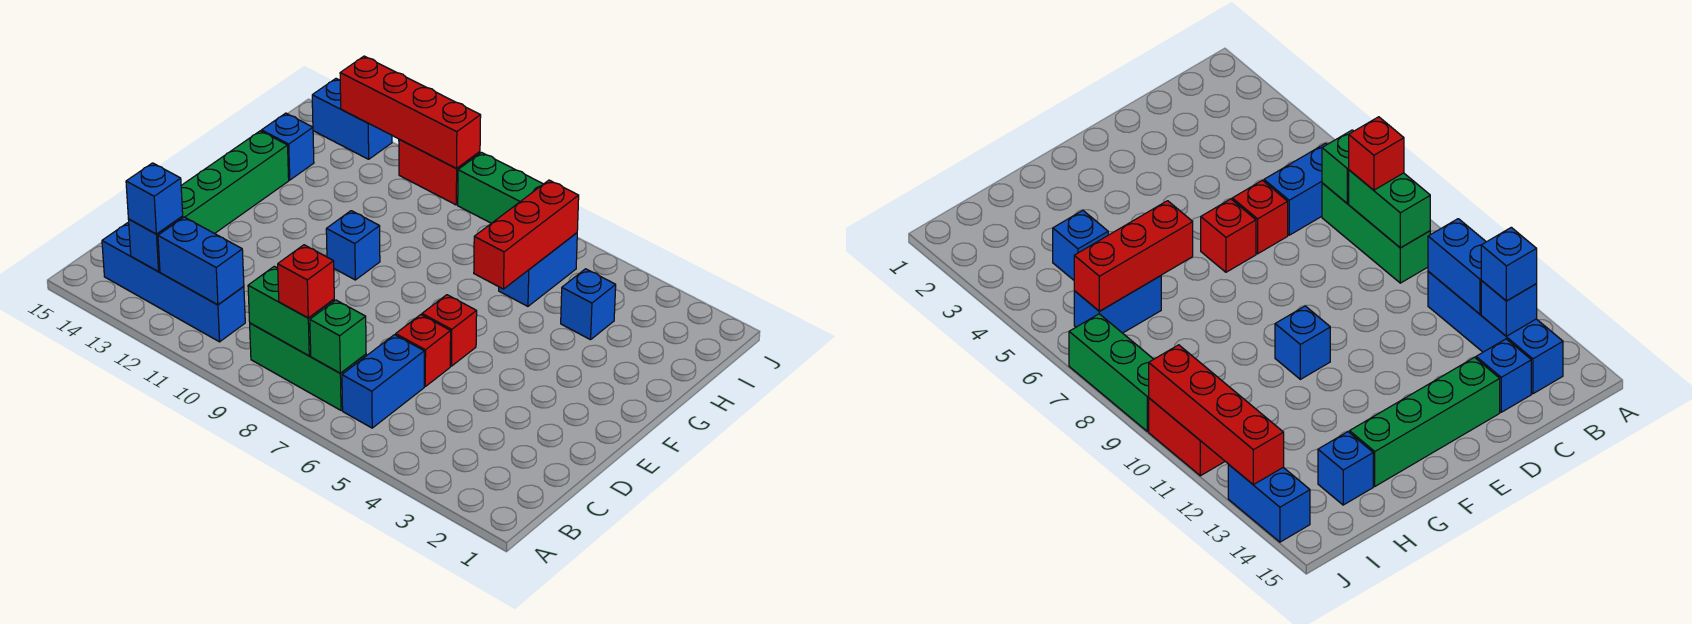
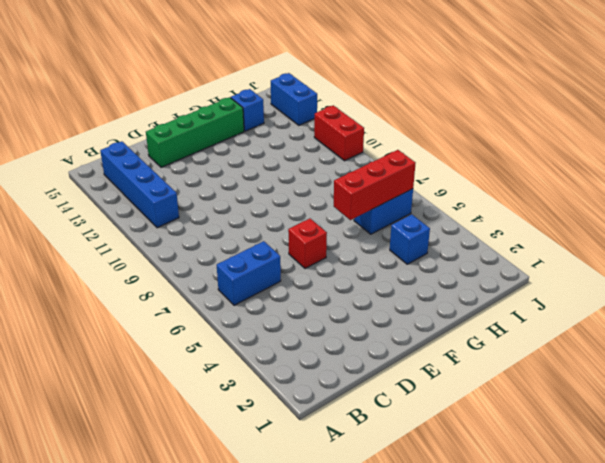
none -> green brick B7:B9 level 1
none -> blue brick C14 level 1
none -> red brick D6 level 1

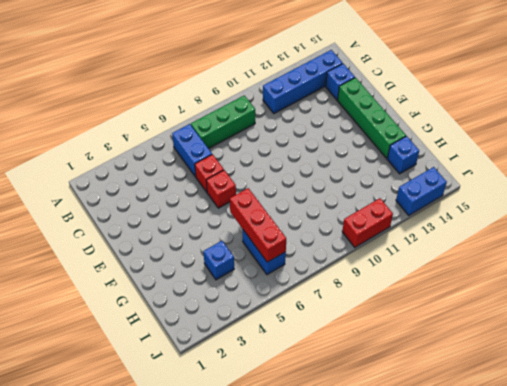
none -> blue brick F10 level 1
none -> green brick J7:J9 level 1
none -> green brick B7 level 2

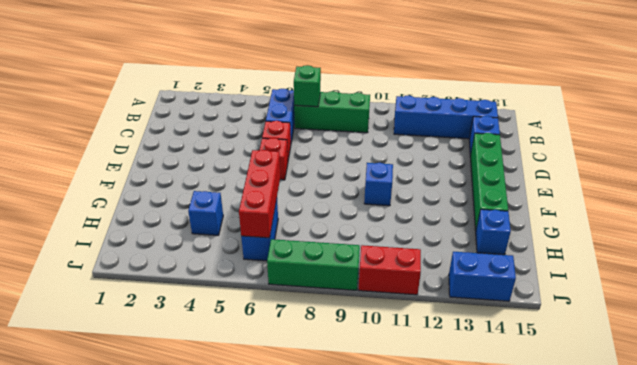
none -> green brick B8:B9 level 2
none -> blue brick B11:B12 level 2
none -> blue brick B13 level 2

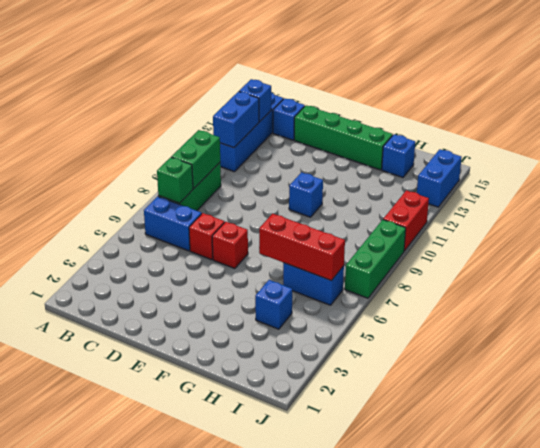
none -> red brick J10:J13 level 2
none -> red brick B8 level 3
none -> blue brick B13 level 3

